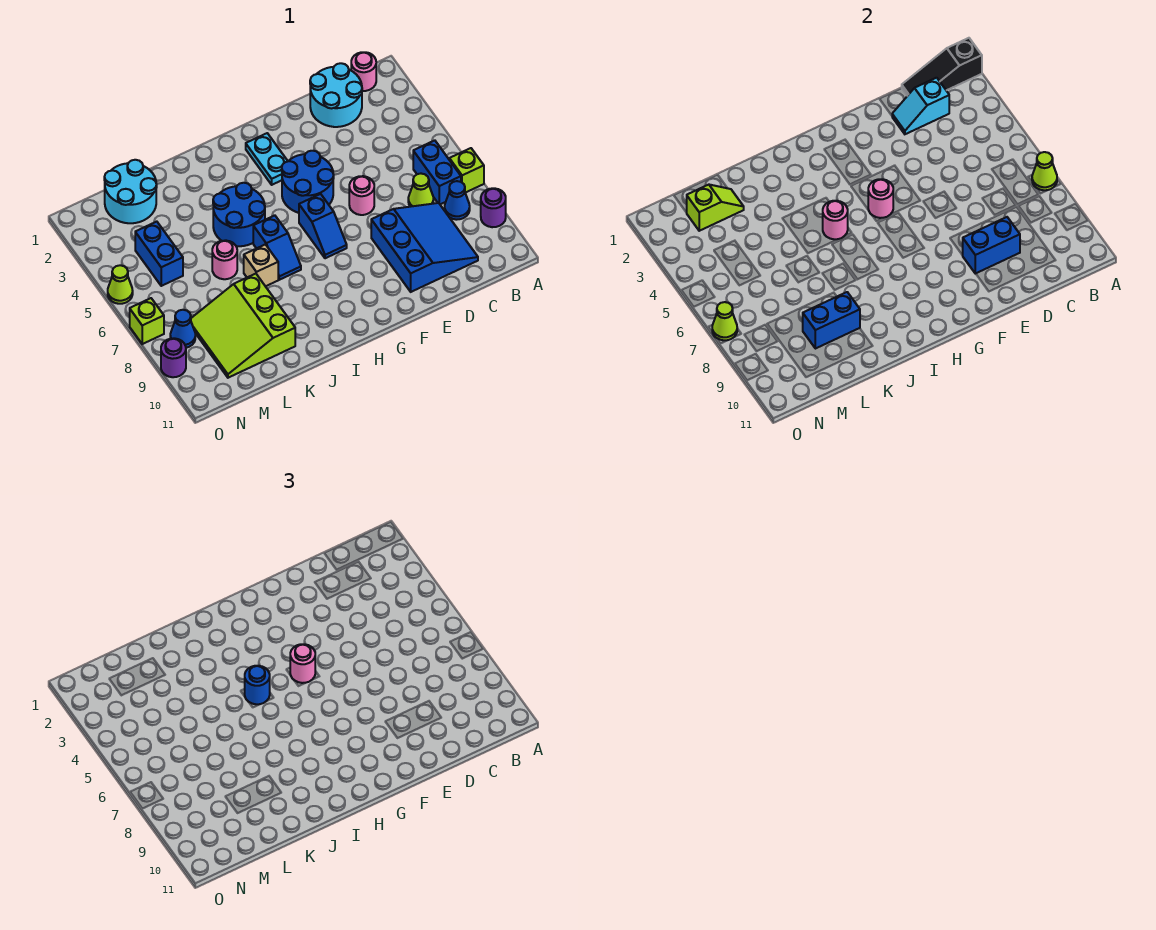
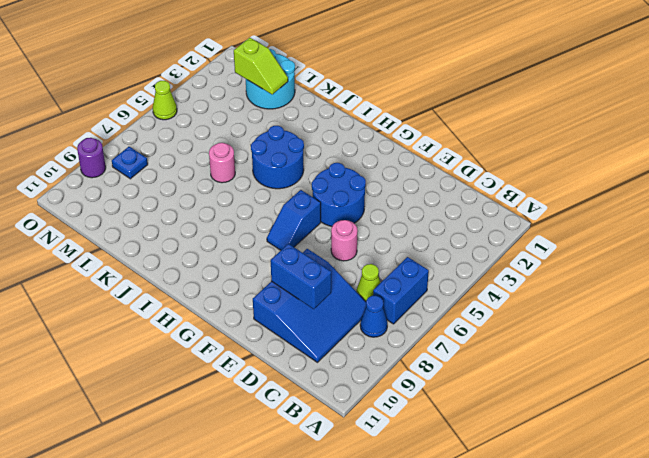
blue plate N8 level 1 -> blue cone N8 level 1
none -> lime brick A7 level 1
none -> purple round brick A9 level 1
none -> pink round brick B1 level 1
none -> cyan round brick C1:D2 level 1

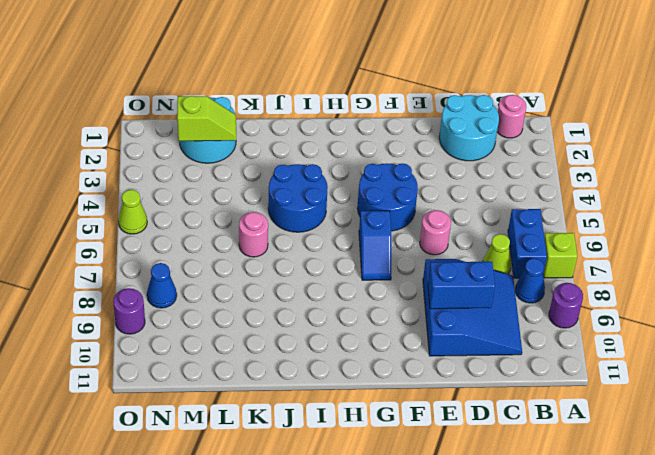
none -> cyan plate G2:G3 level 1
none -> blue slope I6:I7 level 1 top 6
none -> tan brick J7 level 1
none -> lime slope K8:M10 level 1 top K

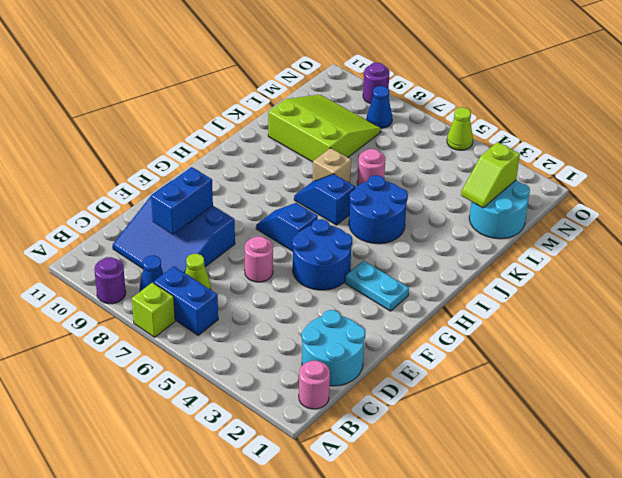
none -> blue brick M4:M5 level 1
none -> lime brick O7 level 1
none -> black slope A1:C1 level 2 top A
none -> lime cone A7 level 2

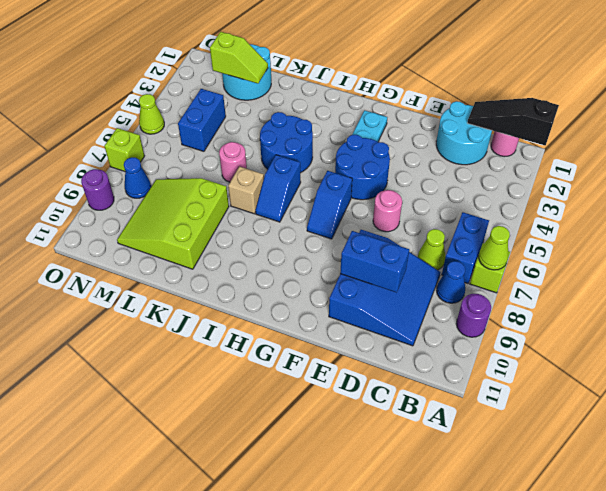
none -> cyan slope C2:D2 level 2 top C
none -> pink round brick G5 level 2
none -> pink round brick I5 level 2
none -> blue brick K9:L9 level 2

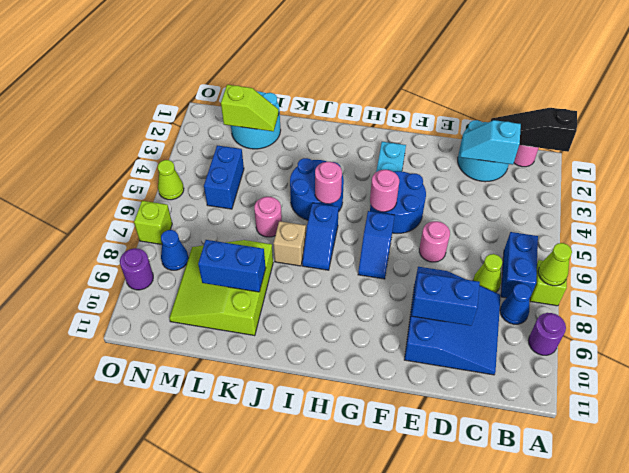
none -> lime cone O7 level 2
none -> pink round brick G5 level 3
none -> blue round brick I5 level 3

